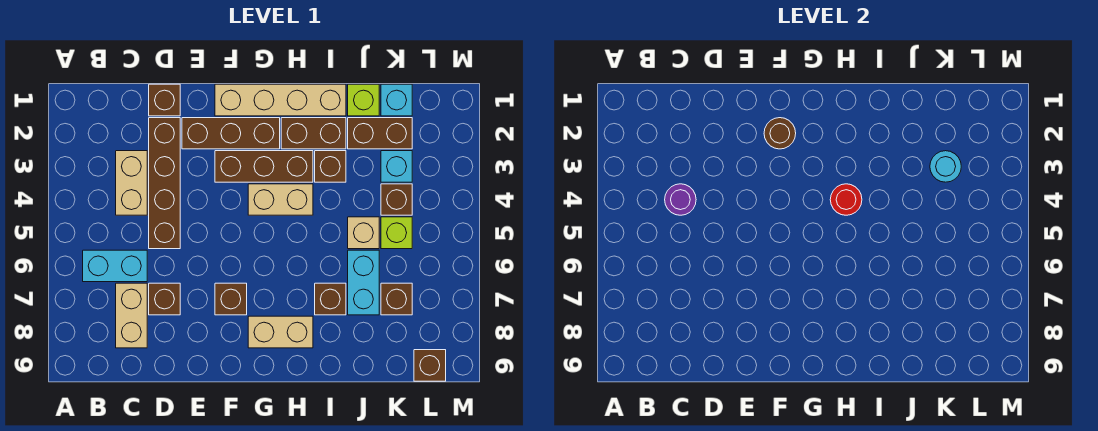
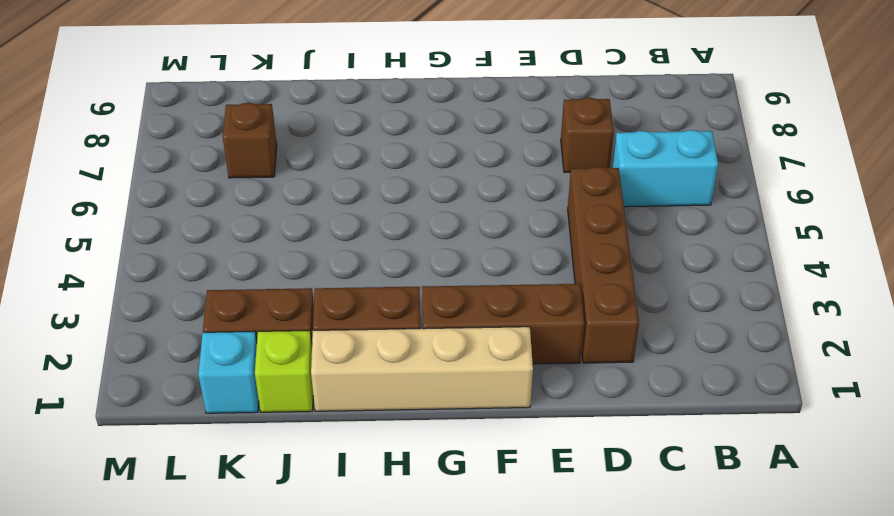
none -> tan brick C3:C4 level 1
none -> tan brick C7:C8 level 1
none -> brown brick D1 level 1

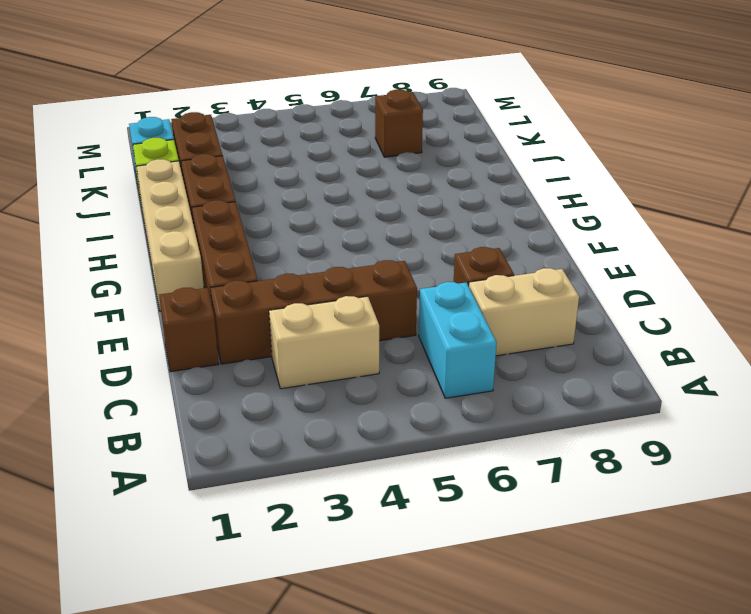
none -> brown brick F3:H3 level 1
none -> brown brick F7 level 1
none -> tan brick G4:H4 level 1

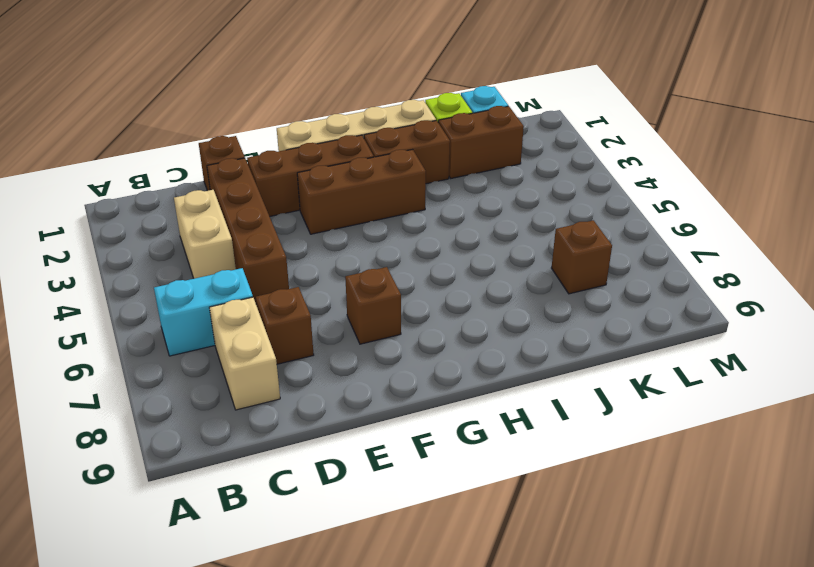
none -> tan brick G4:H4 level 1
none -> tan brick G8:H8 level 1
none -> brown brick I3 level 1

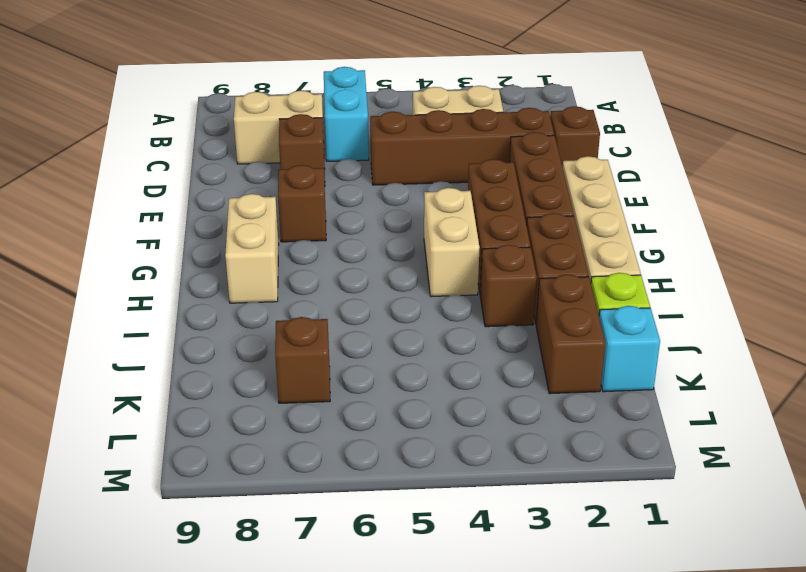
none -> brown brick I7 level 1
none -> tan brick J5 level 1
none -> cyan brick J6:J7 level 1

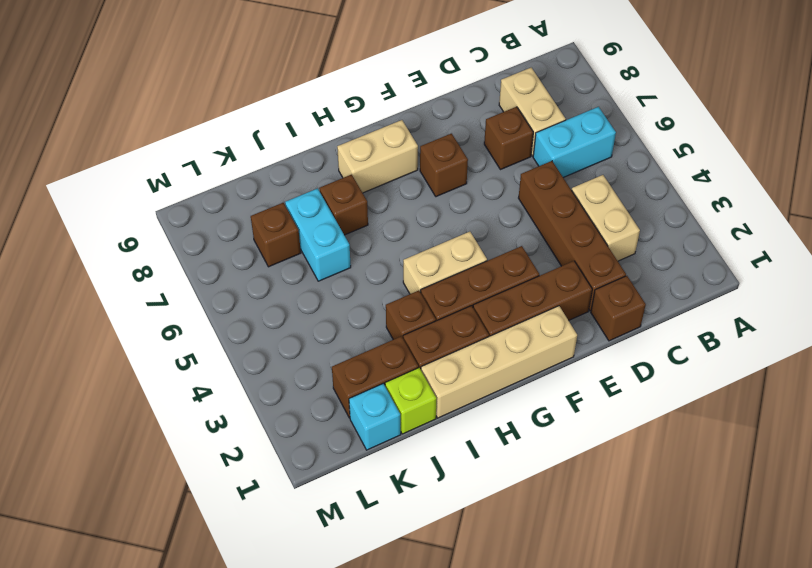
none -> tan brick J5 level 1
none -> cyan brick K3 level 1
none -> brown brick K4 level 1

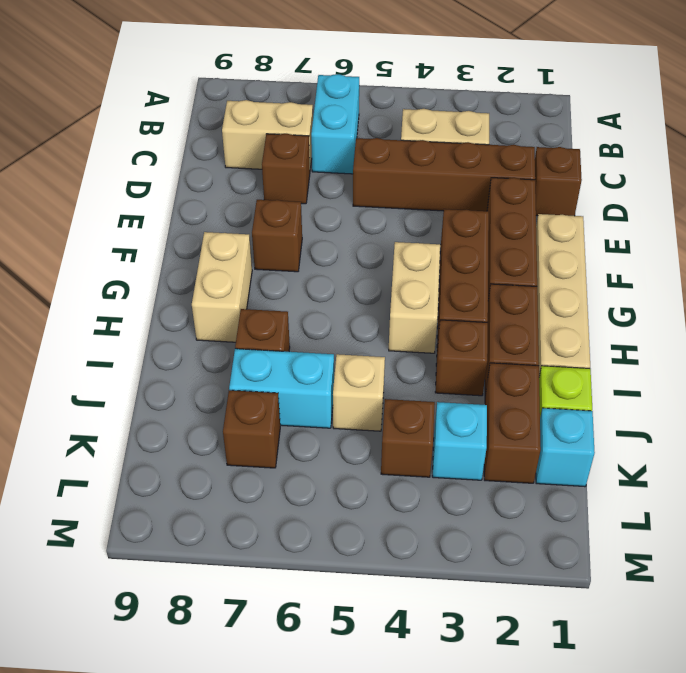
none -> lime brick K5 level 1
none -> brown brick L9 level 1
none -> purple round brick C4 level 2

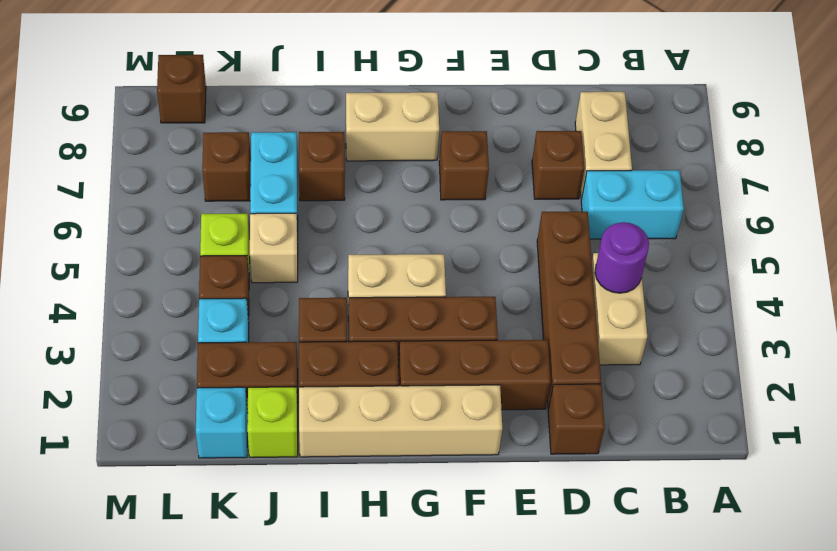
none -> brown round brick F2 level 2
none -> red round brick H4 level 2
none -> cyan round brick K3 level 2

